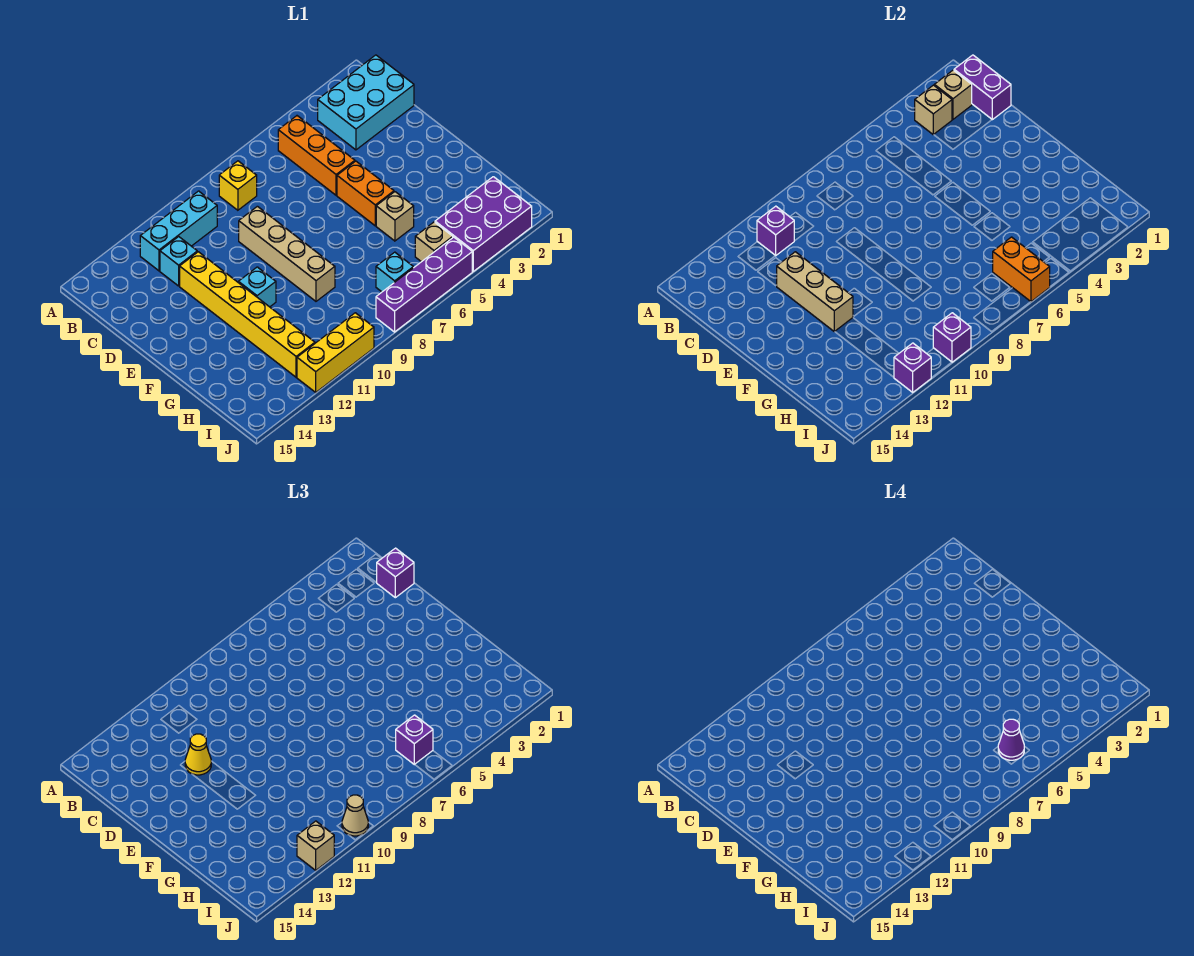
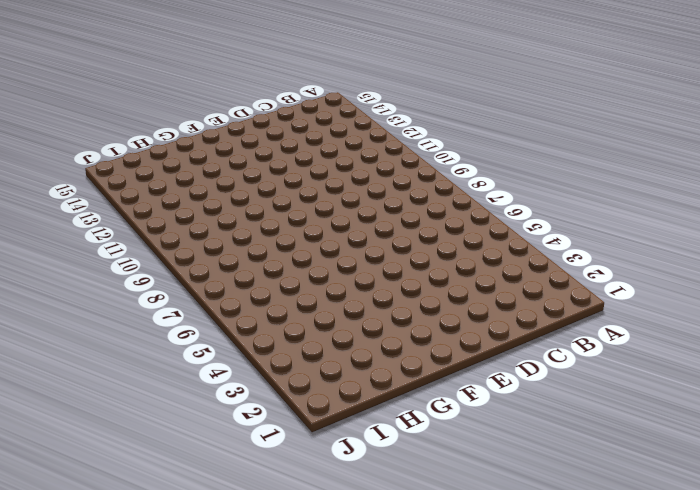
none -> cyan brick B1:C3 level 1
none -> orange brick B5:D5 level 1
none -> yellow brick B8 level 1

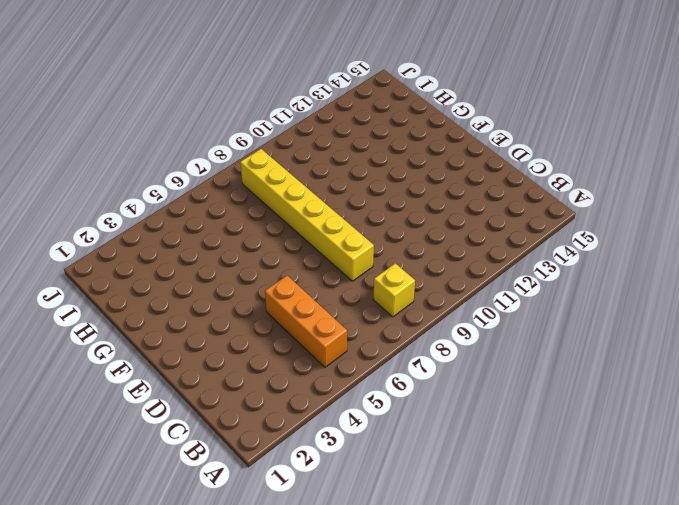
yellow brick D8:I8 level 1 -> yellow brick D12:I12 level 1
none -> cyan brick B1:C3 level 1
none -> cyan brick B10:B12 level 1
none -> cyan brick C12 level 1

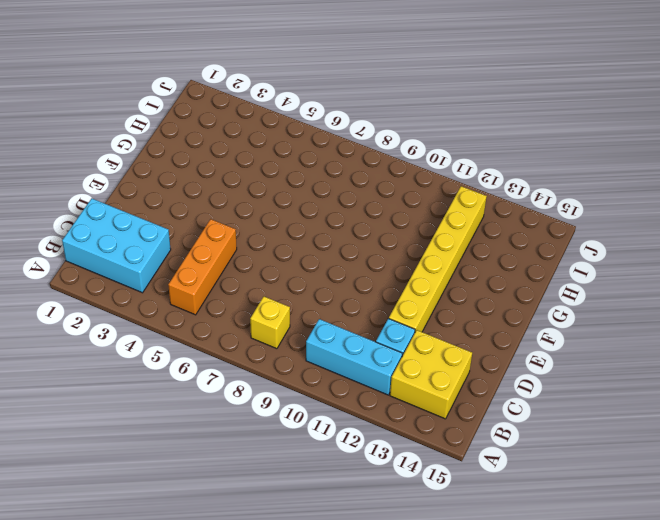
yellow brick B13:C14 level 1 -> none
none -> tan brick D9:G9 level 1
none -> orange brick E5:F5 level 1
none -> cyan brick F11 level 1

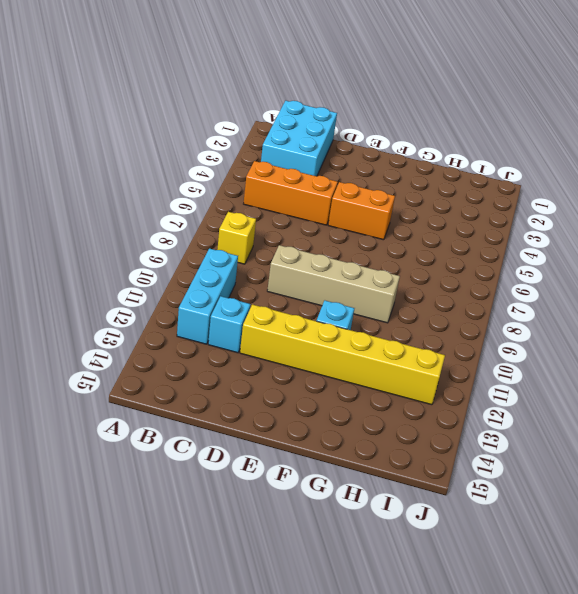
none -> tan brick G5 level 1
none -> purple brick I2:J4 level 1
none -> tan brick I5 level 1

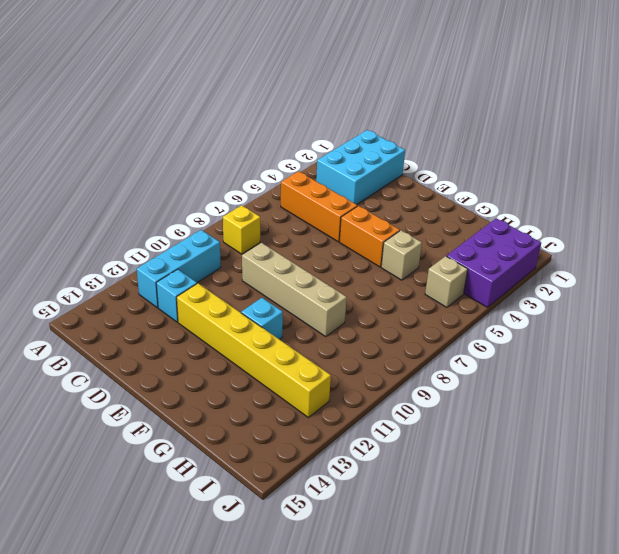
none -> cyan brick I7 level 1
none -> purple brick J5:J8 level 1
none -> yellow brick J10:J12 level 1

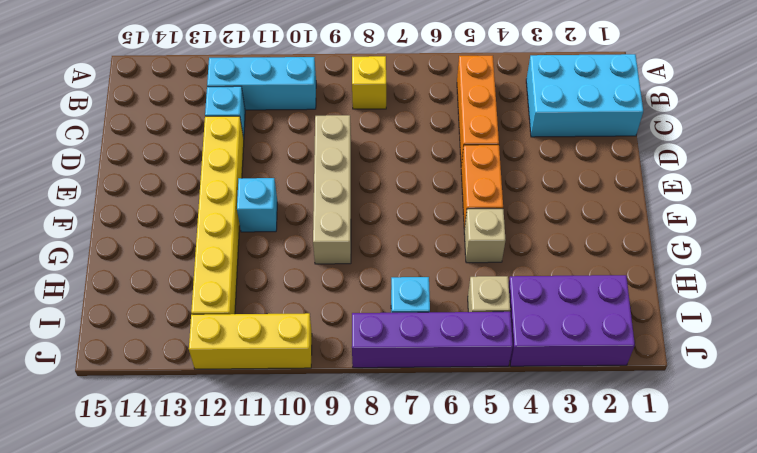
none -> purple brick B1:C1 level 2
none -> tan brick B2 level 2
none -> tan brick B3 level 2

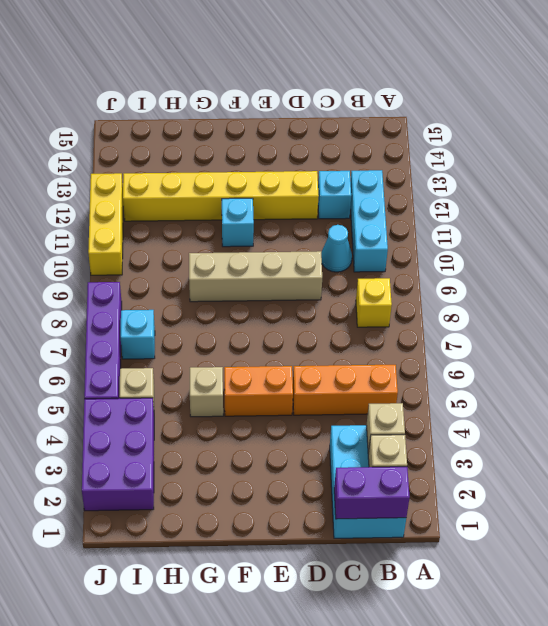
cyan cone C10 level 1 -> none
none -> purple brick B11 level 2
none -> tan brick D12:F12 level 2
none -> orange brick I6:J6 level 2

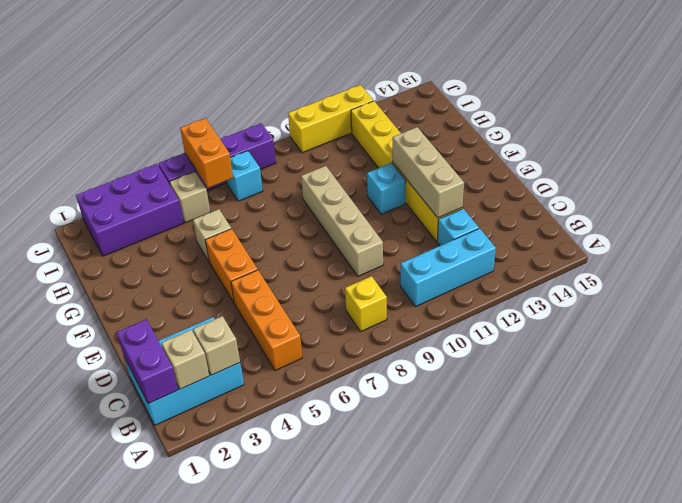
none -> purple brick B11 level 2
none -> purple brick J10 level 2
none -> purple brick J12 level 2

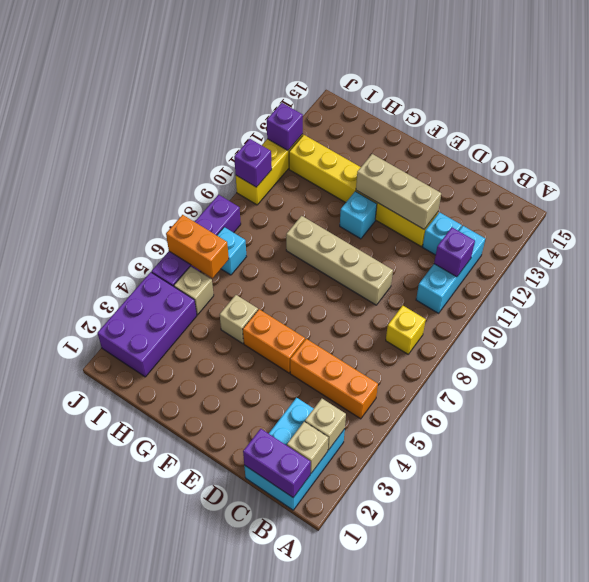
none -> purple brick C1 level 3
none -> yellow cone D12 level 3
none -> purple brick I6 level 3

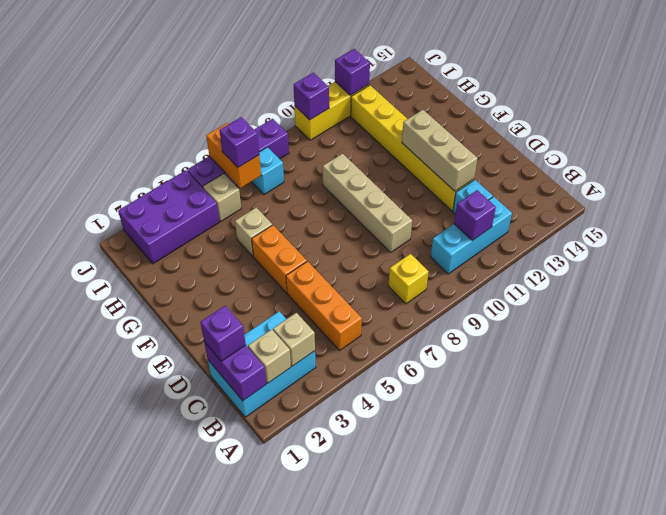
none -> cyan brick F11 level 1
none -> yellow cone D12 level 3
none -> tan cone J10 level 3

